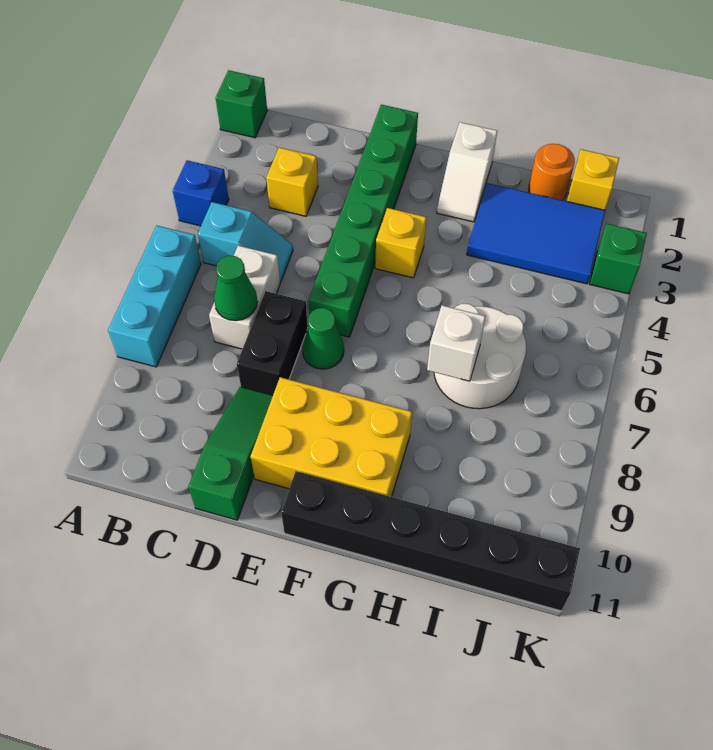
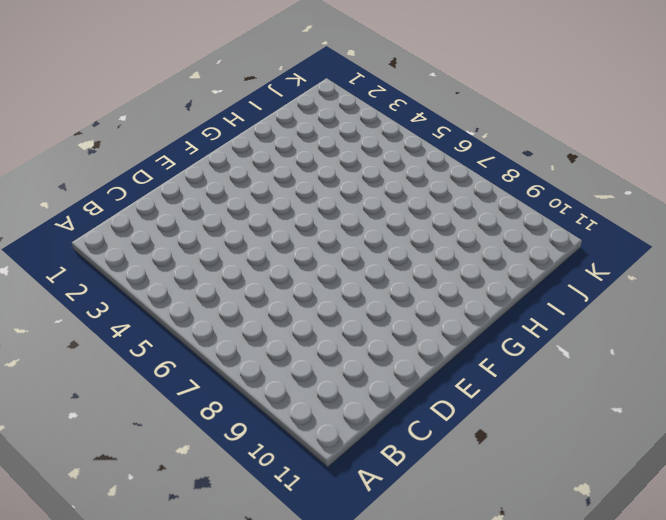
none -> green brick A1 level 1
none -> blue brick A4 level 1
none -> cyan brick A6:A8 level 1

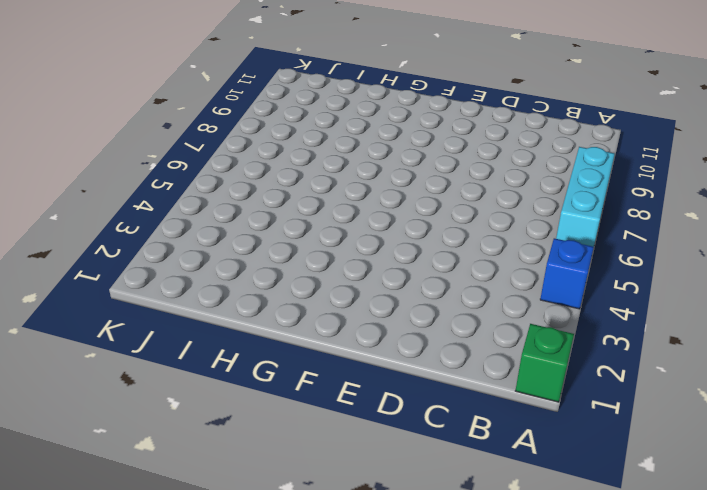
none -> cyan slope B5:C5 level 1 top B
none -> yellow brick C3 level 1
none -> white brick C6:C7 level 1

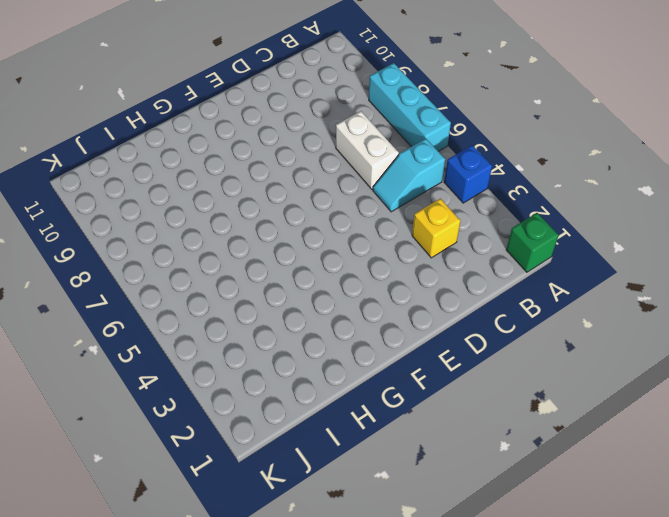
none -> black brick D7:D8 level 1
none -> green slope D9:D11 level 1 top 11
none -> green brick E1:E6 level 1

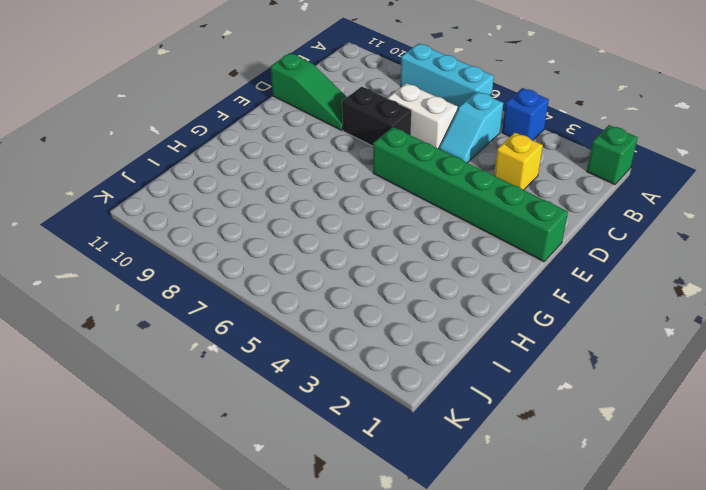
none -> green cone E7 level 1
none -> yellow brick E9:G10 level 1
none -> yellow brick F4 level 1

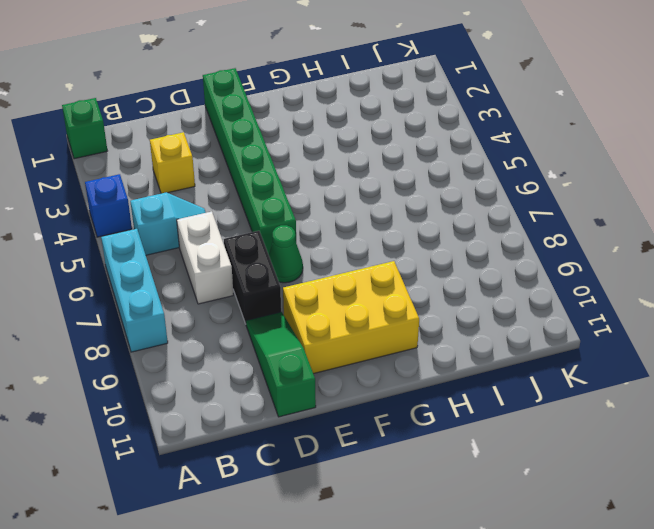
none -> yellow brick F4 level 1
none -> black brick F11:K11 level 1
none -> white slope G1:G2 level 1 top 1

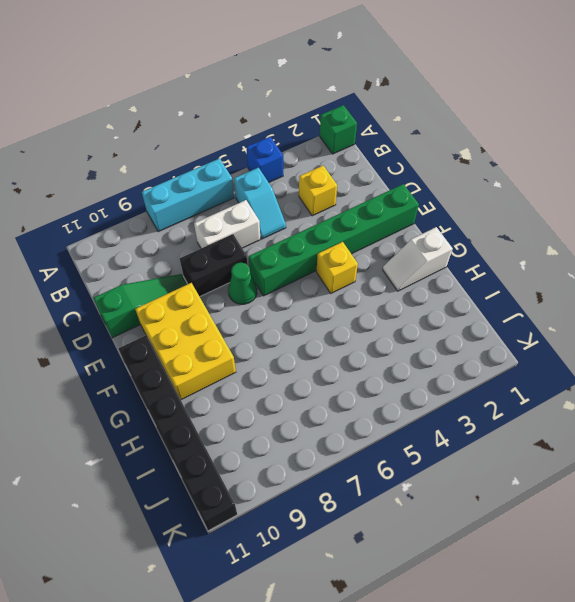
none -> blue tile H2:J3 level 1
none -> white round brick H6:I7 level 1
none -> orange round brick I1 level 1

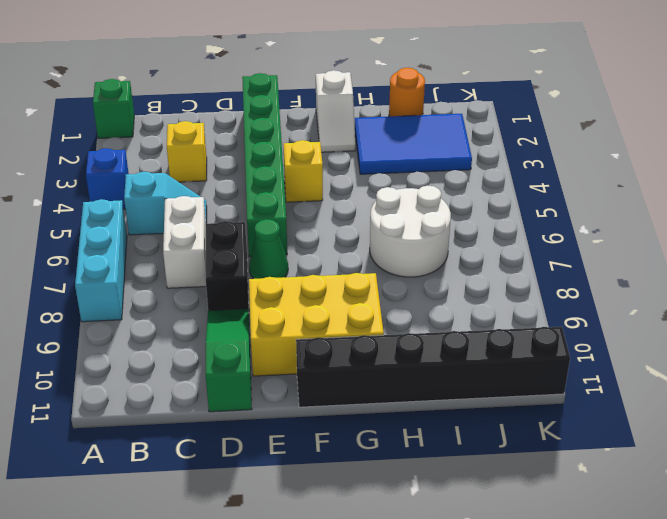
none -> yellow brick J1 level 1
none -> green brick K3 level 1
none -> green cone C7 level 2

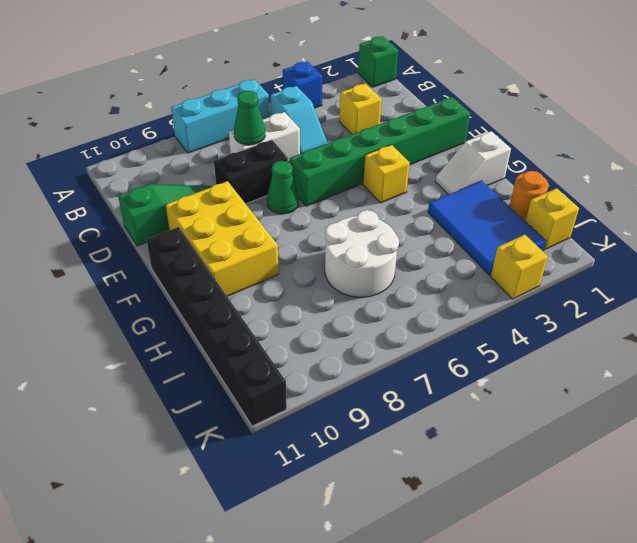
yellow brick K3 level 1 -> green brick K3 level 1
none -> white brick H7 level 2

